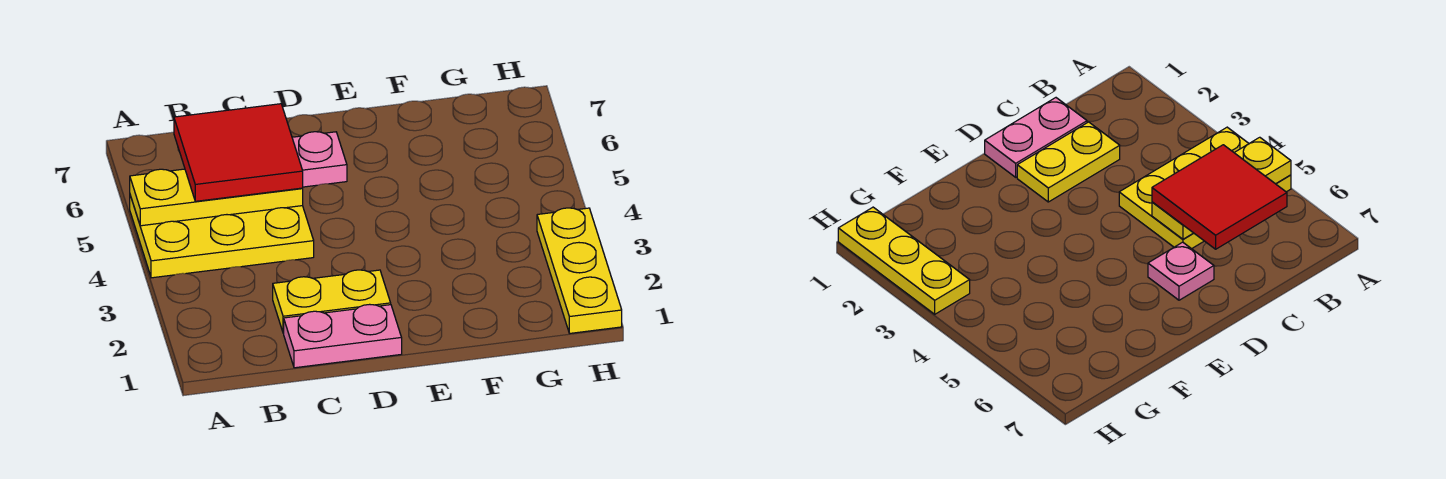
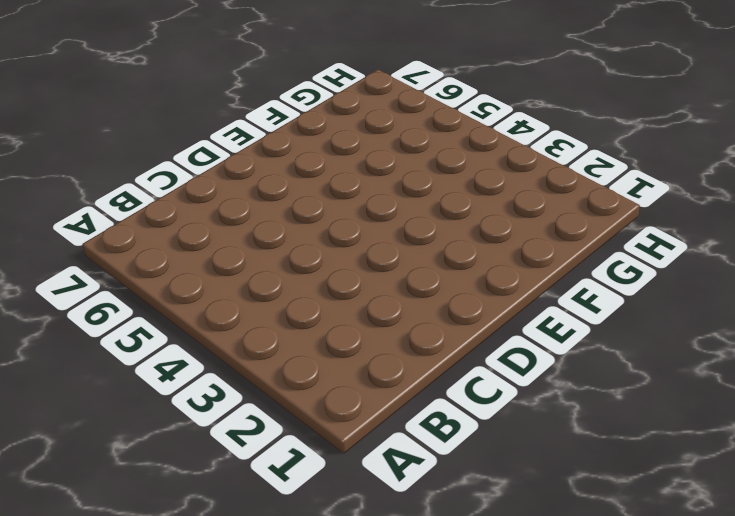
none -> yellow plate A4:C5 level 1
none -> pink plate C1:D1 level 1

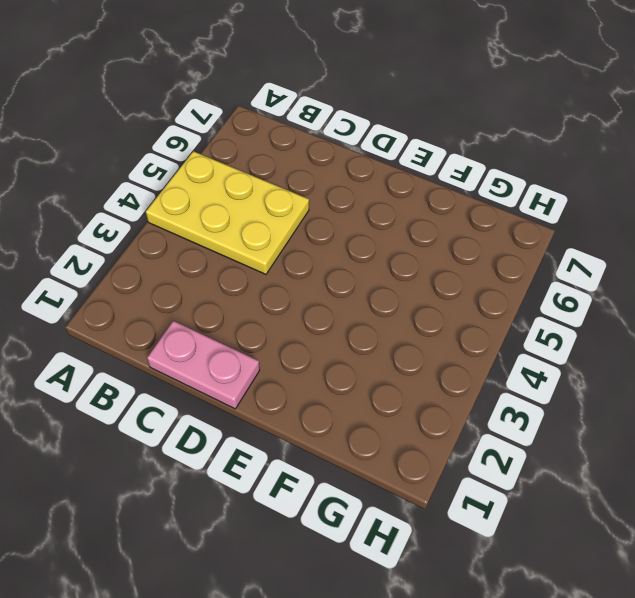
none -> yellow plate C2:D2 level 1
none -> pink plate D6 level 1

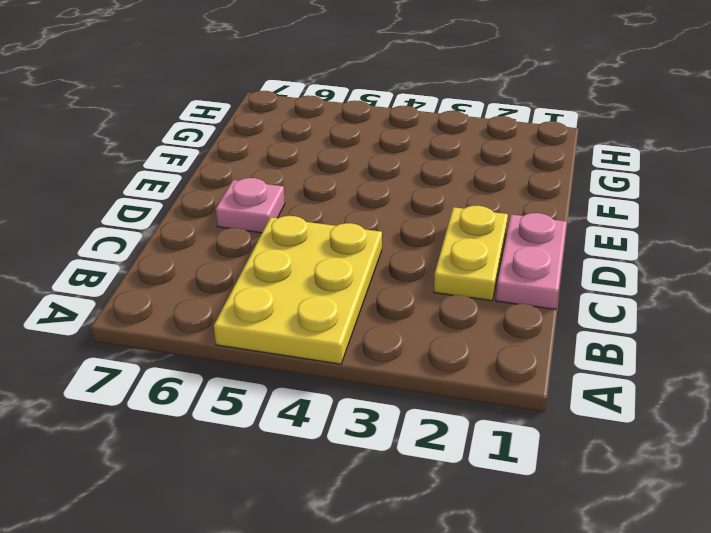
none -> yellow plate H1:H3 level 1
none -> yellow plate A5:C5 level 2

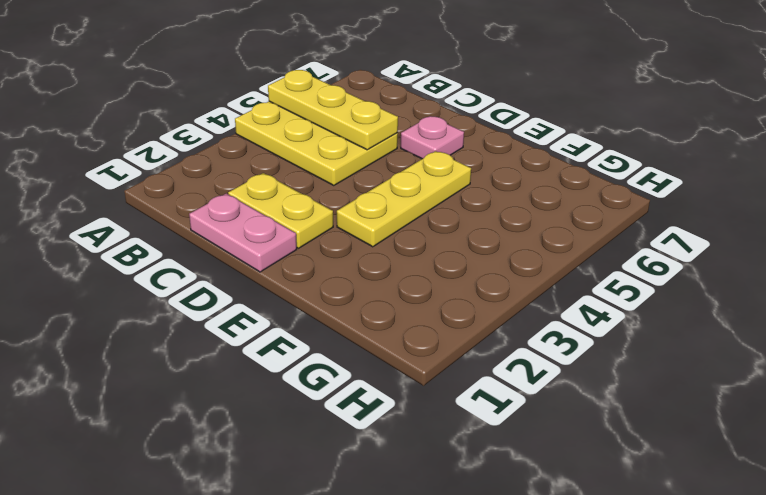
yellow plate E3:E5 level 1 -> yellow plate H1:H3 level 1
none -> red tile B5:C6 level 3

